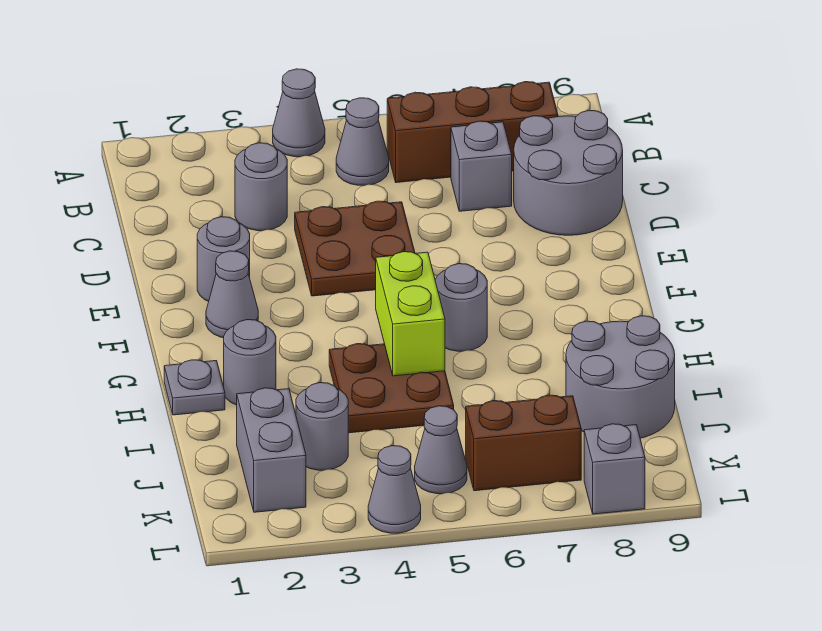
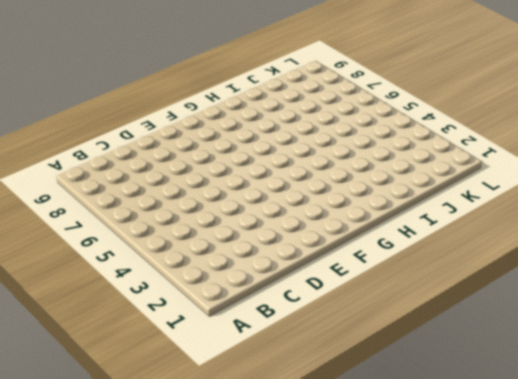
none -> grey cone A4 level 1
none -> grey cone B5 level 1
none -> brown brick B6:B8 level 1

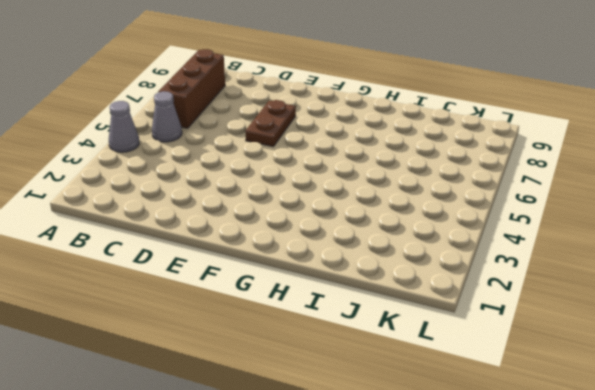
brown plate E6:E7 level 1 -> none
none -> grey round brick C3 level 1
none -> grey brick C7 level 1
none -> grey round brick C8:D9 level 1

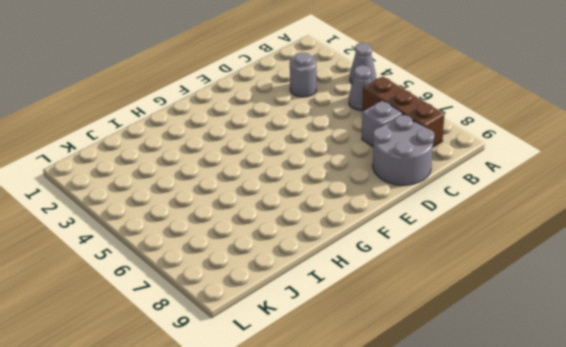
none -> brown plate D4:E5 level 1
none -> grey round brick E2 level 1
none -> grey cone F2 level 1

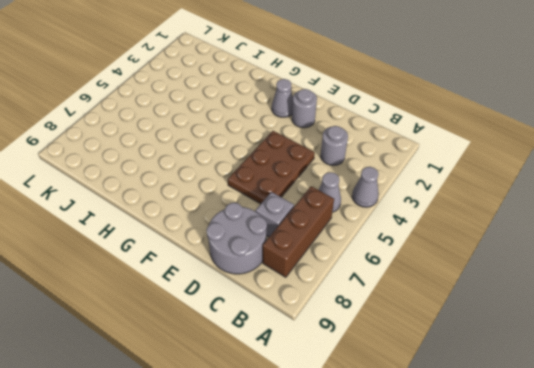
brown plate D4:E6 level 1 -> brown plate D4:E5 level 1
none -> grey round brick G6 level 1
none -> grey plate H1 level 1
none -> grey round brick H2 level 1

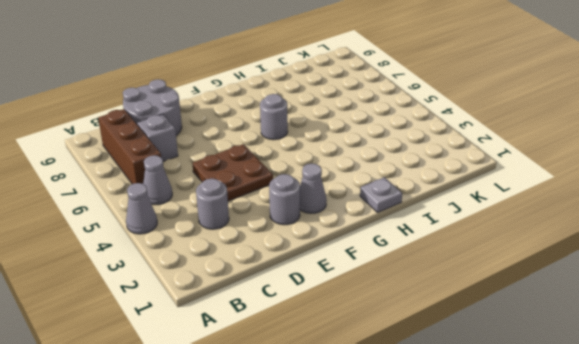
none -> grey round brick H2 level 1
none -> brown plate H4:I5 level 1
none -> grey round brick I8:J9 level 1

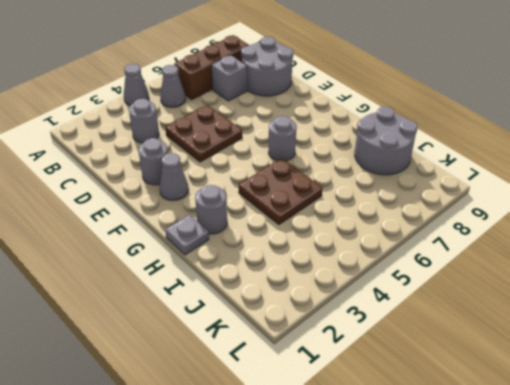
none -> grey brick J2:K2 level 1
none -> grey round brick J3 level 1
none -> grey cone K5 level 1

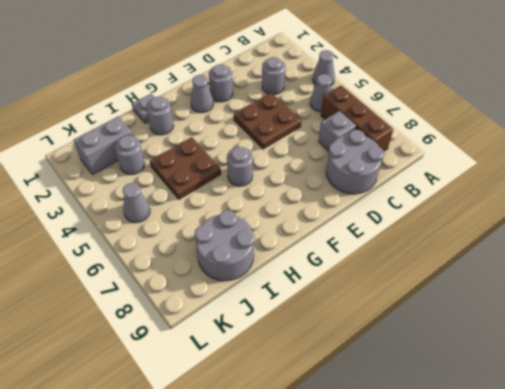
none -> brown brick K6:K7 level 1
none -> grey cone L4 level 1
none -> grey brick L8 level 1

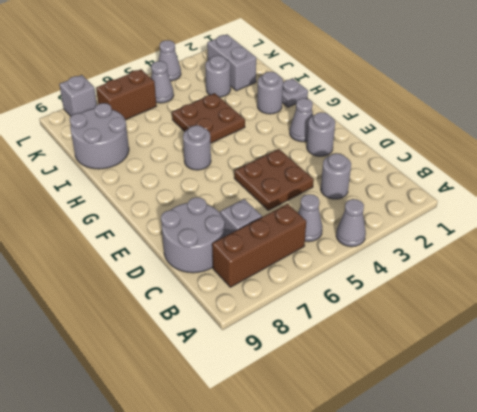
none -> lime brick G5:H5 level 2

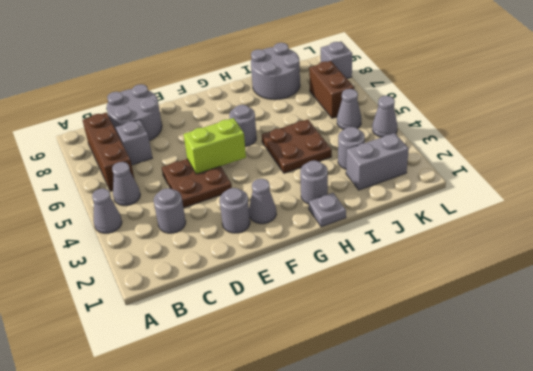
lime brick E5:F5 level 2 -> lime brick G5:H5 level 2

